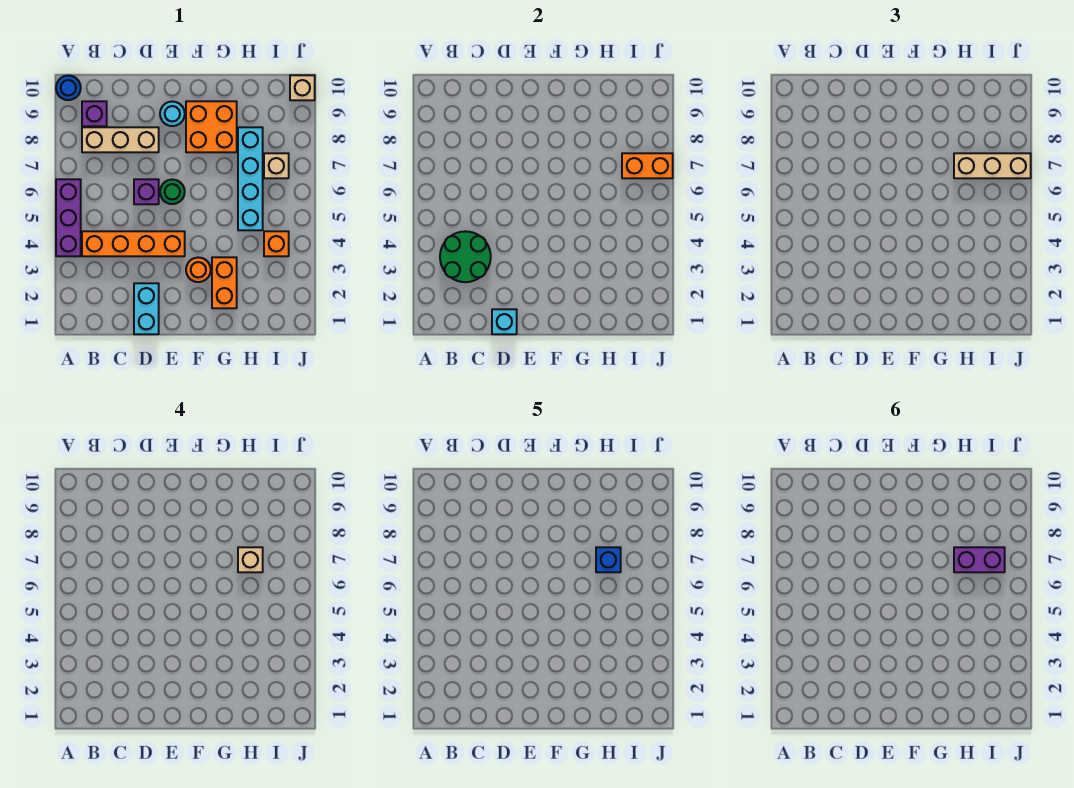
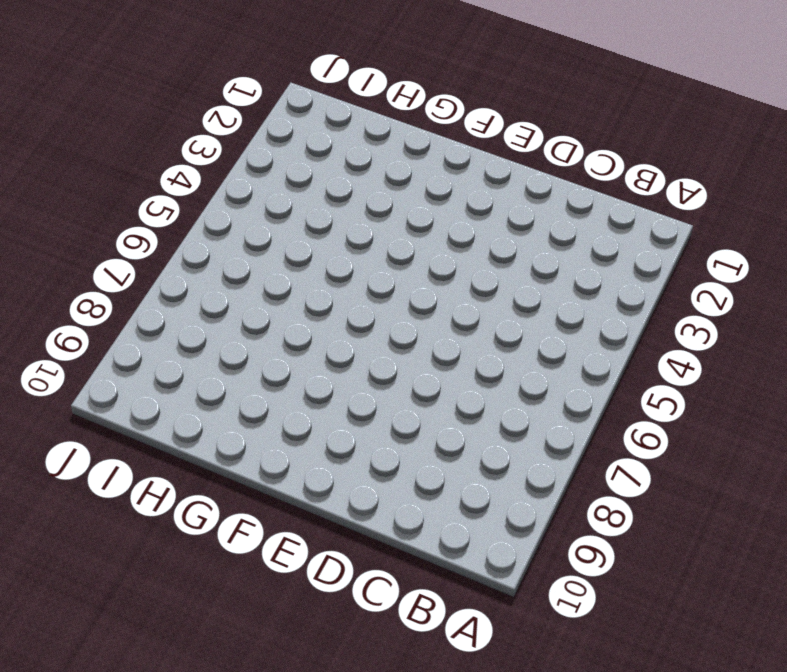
none -> purple brick A4:A6 level 1
none -> blue round brick A10 level 1
none -> orange brick B4:E4 level 1

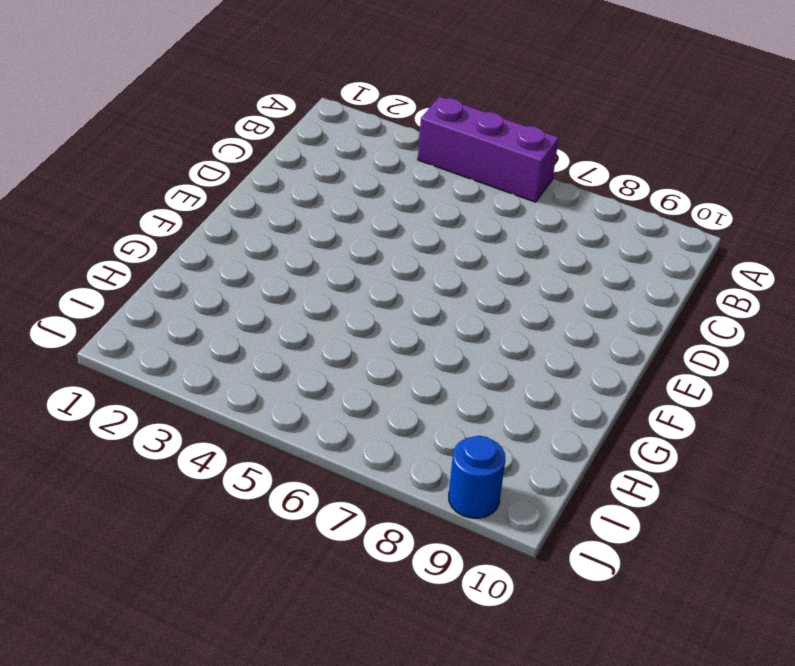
blue round brick J9 level 1 -> blue round brick A10 level 1
none -> orange brick B4:E4 level 1
none -> tan brick B8:D8 level 1
none -> purple brick B9 level 1

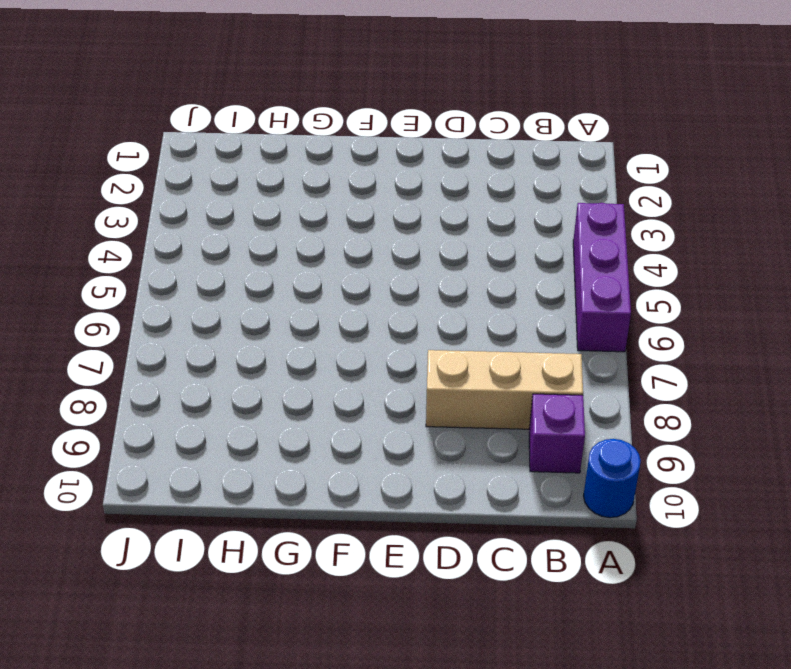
none -> orange brick B4:E4 level 1
none -> cyan brick D1:D2 level 1
none -> purple brick D6 level 1

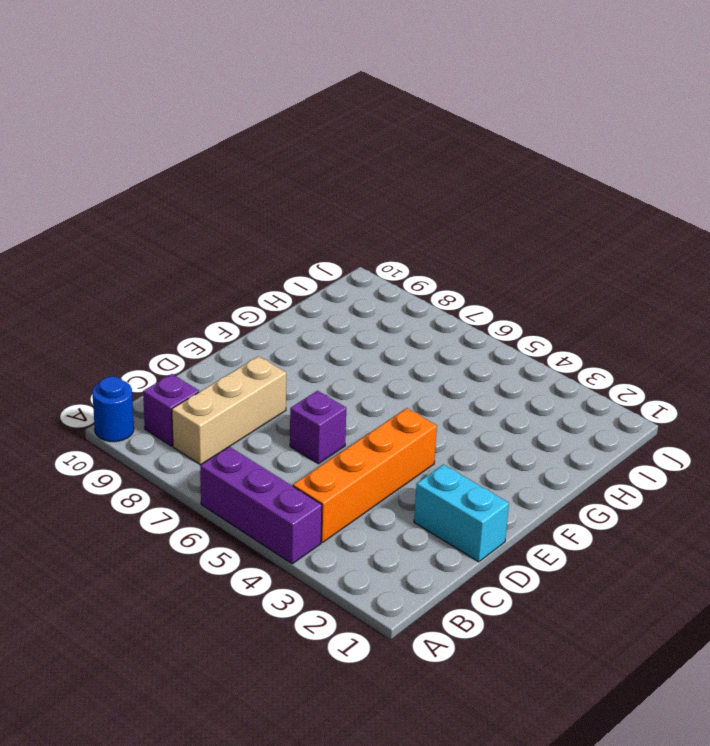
none -> green round brick E6 level 1
none -> cyan round brick E9 level 1
none -> orange round brick F3 level 1

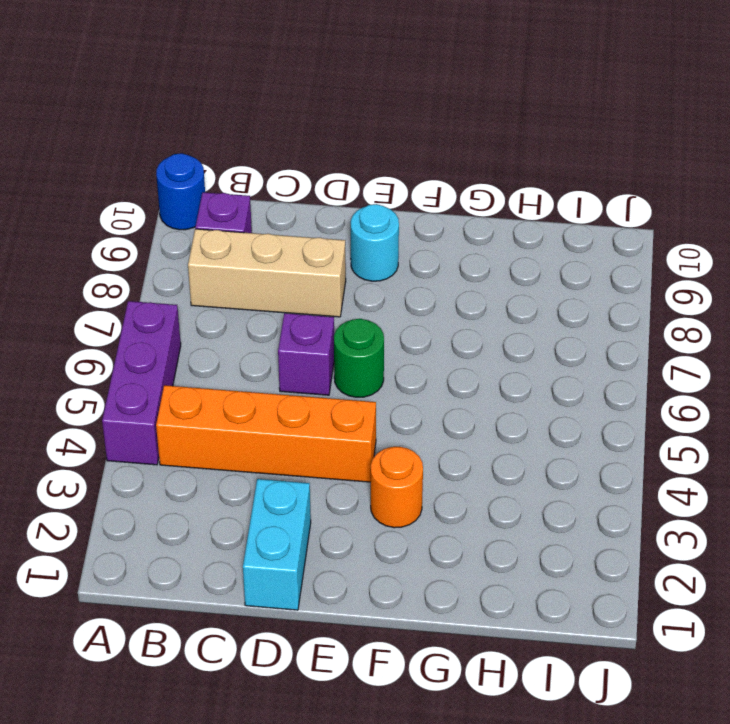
none -> orange brick F8:G9 level 1
none -> orange brick G2:G3 level 1
none -> cyan brick H5:H8 level 1

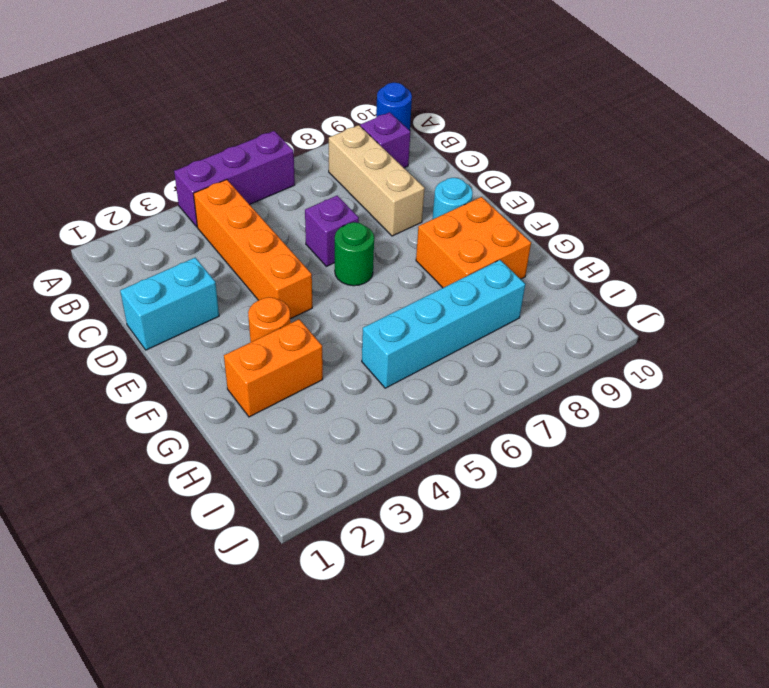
none -> orange brick I4 level 1
none -> tan brick I7 level 1
none -> tan brick J10 level 1

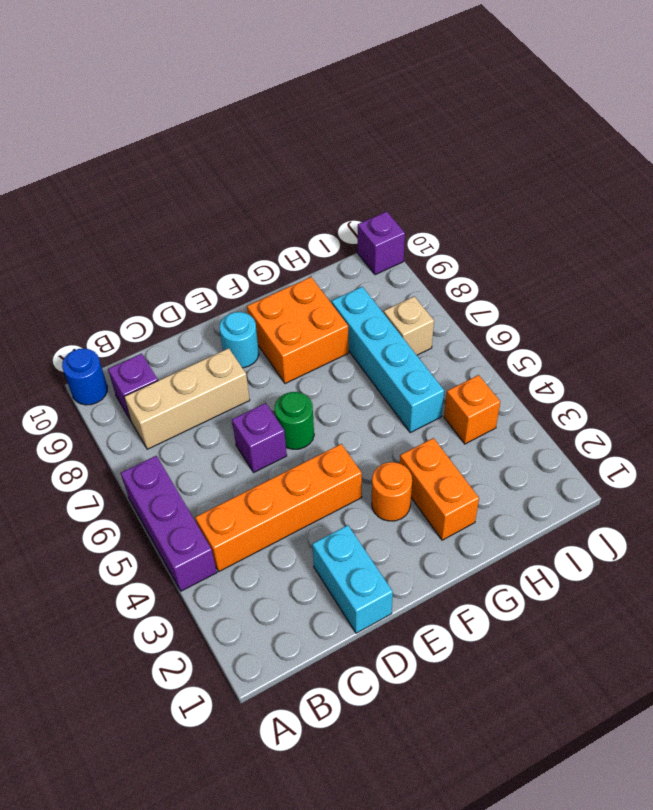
purple brick J10 level 1 -> tan brick J10 level 1
none -> green round brick B3:C4 level 2
none -> cyan brick D1 level 2
none -> orange brick I7:J7 level 2

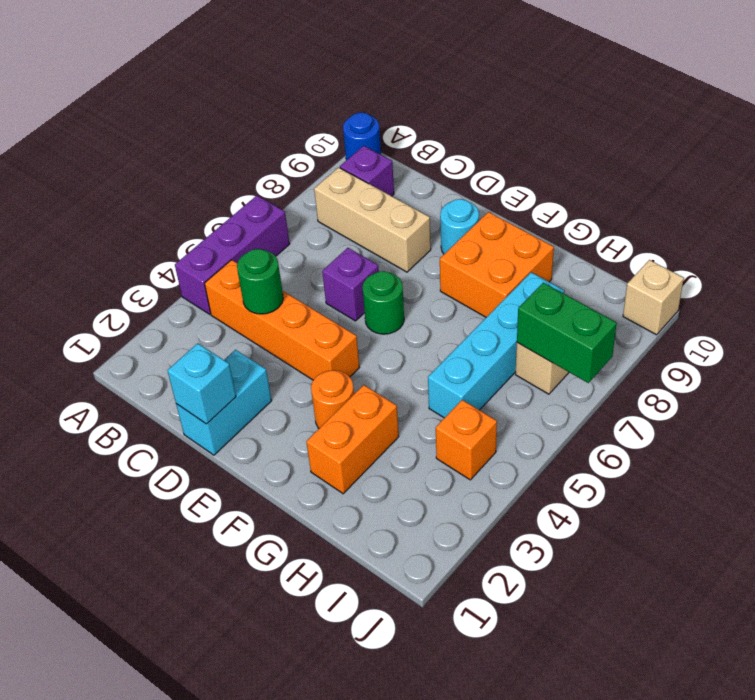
green round brick C4 level 2 -> green round brick B3:C4 level 2
green brick I7:J7 level 2 -> orange brick I7:J7 level 2
none -> tan brick H7:J7 level 3
none -> tan brick H7 level 4
none -> blue brick H7 level 5

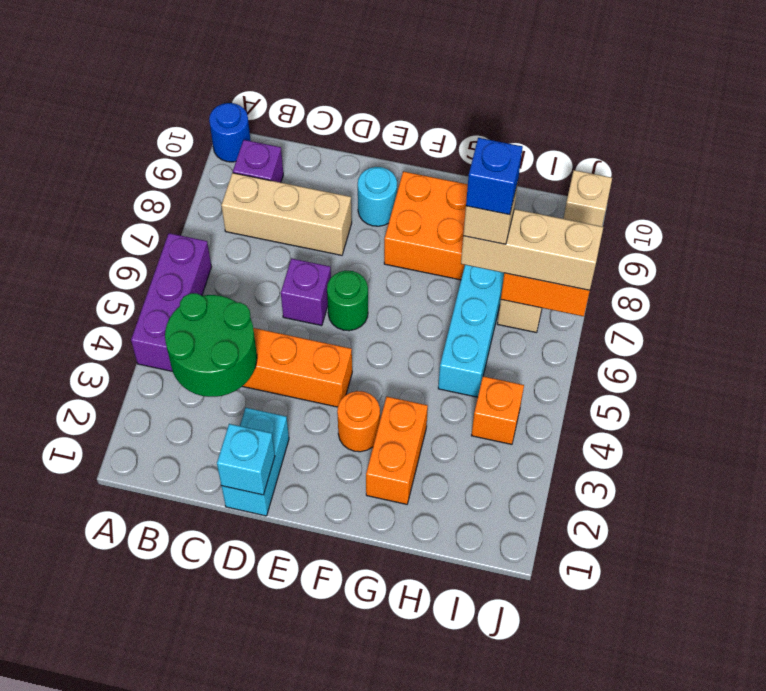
none -> purple brick H7:I7 level 6

